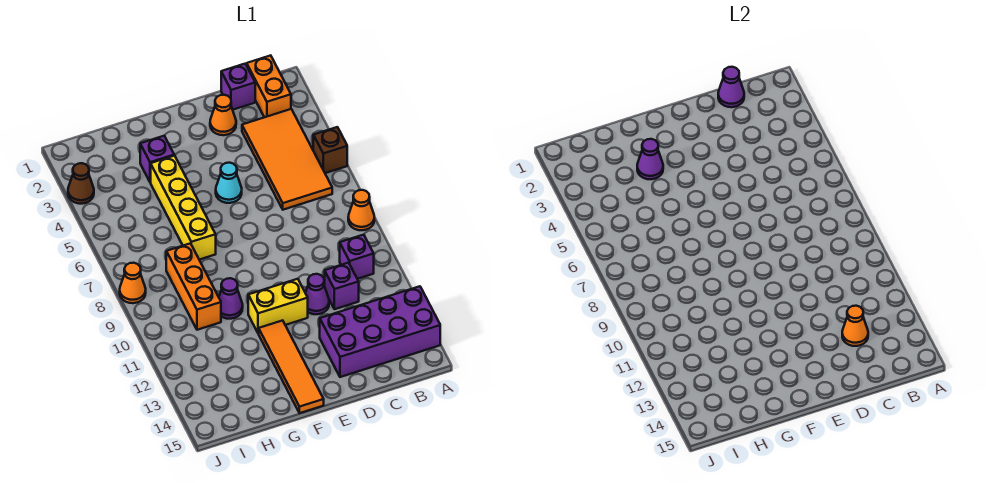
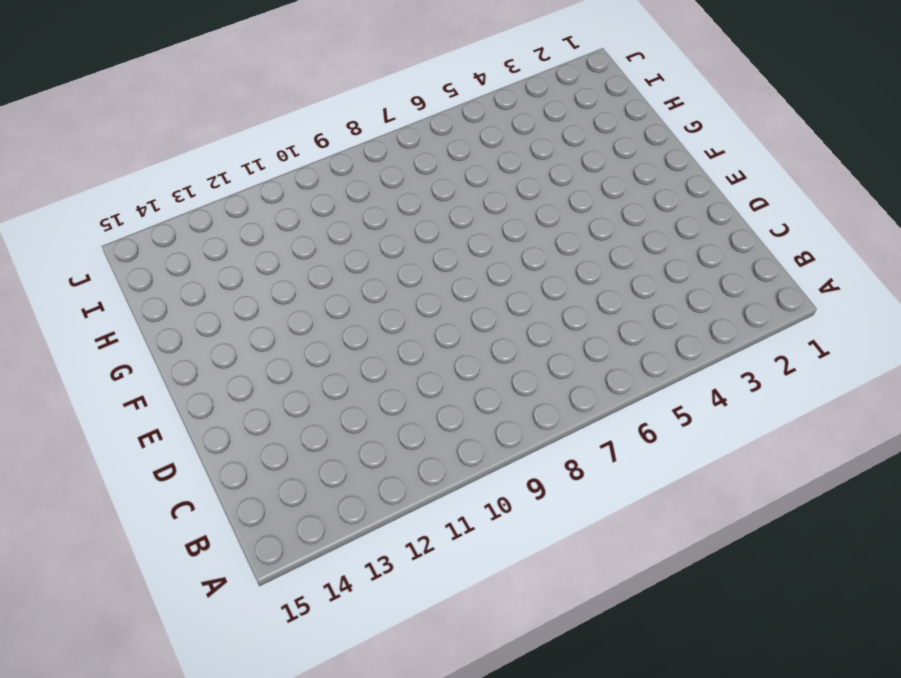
none -> brown brick A5 level 1
none -> orange cone A8 level 1
none -> purple brick A13:D14 level 1

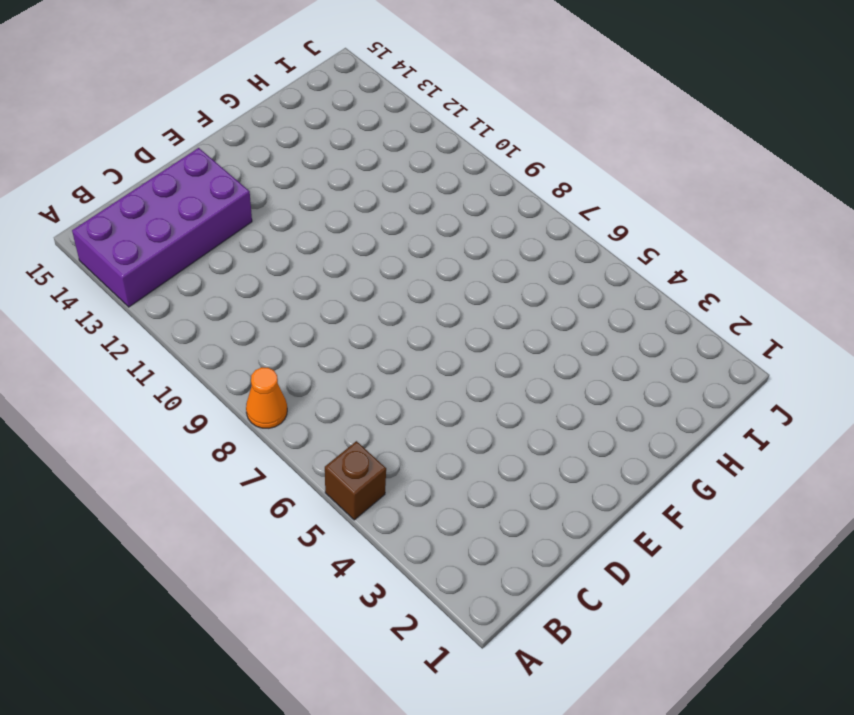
none -> orange brick B1:B2 level 1
none -> orange tile B3:C6 level 1
none -> purple brick B10 level 1

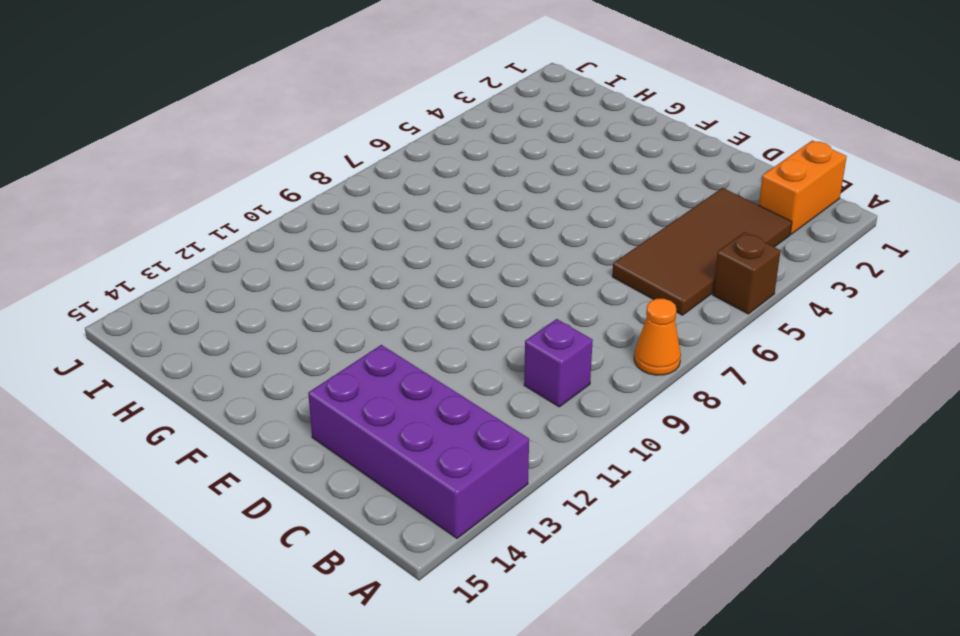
brown tile B3:C6 level 1 -> orange tile B3:C6 level 1
none -> purple brick C1 level 1
none -> purple brick C11 level 1
none -> orange cone D2 level 1

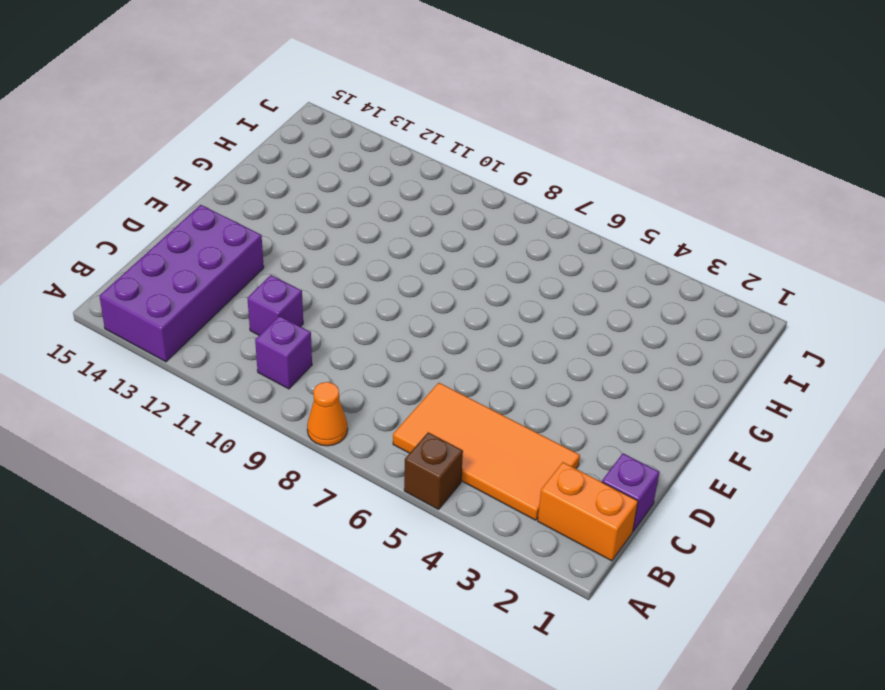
none -> orange cone D2 level 1
none -> purple cone D11 level 1
none -> cyan cone E5 level 1

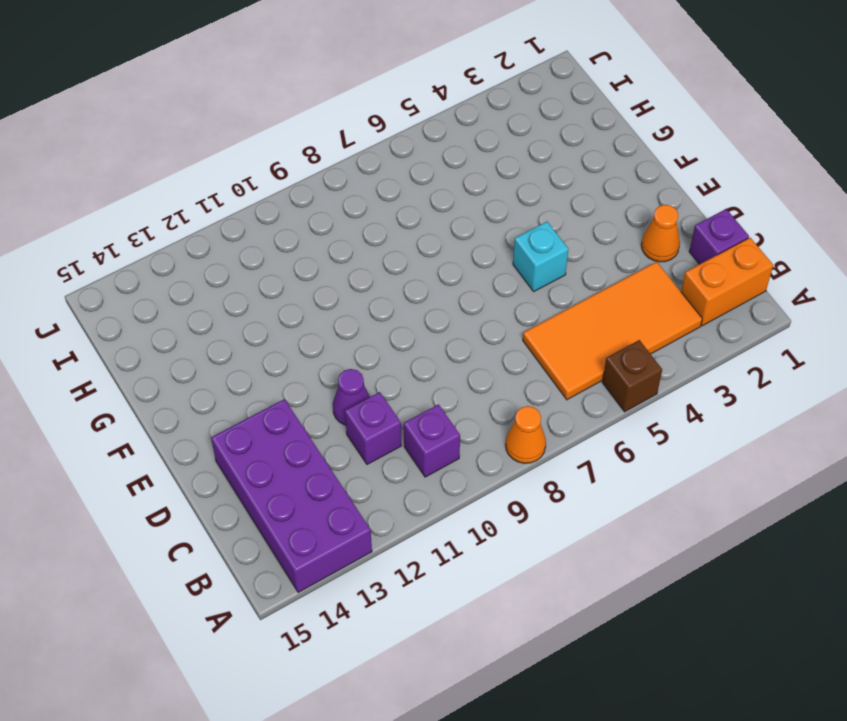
cyan brick E5 level 1 -> cyan cone E5 level 1
none -> yellow brick E11:F11 level 1
none -> orange tile F12:F15 level 1
none -> purple brick G3 level 1

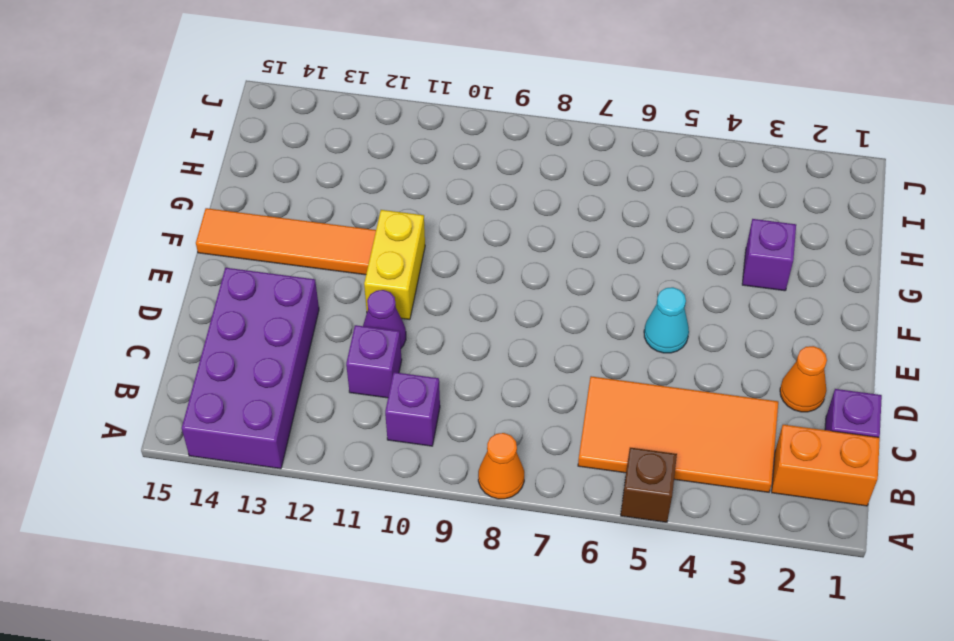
none -> yellow brick G4:G7 level 1
none -> purple cone G10 level 1
none -> orange brick H8:H10 level 1

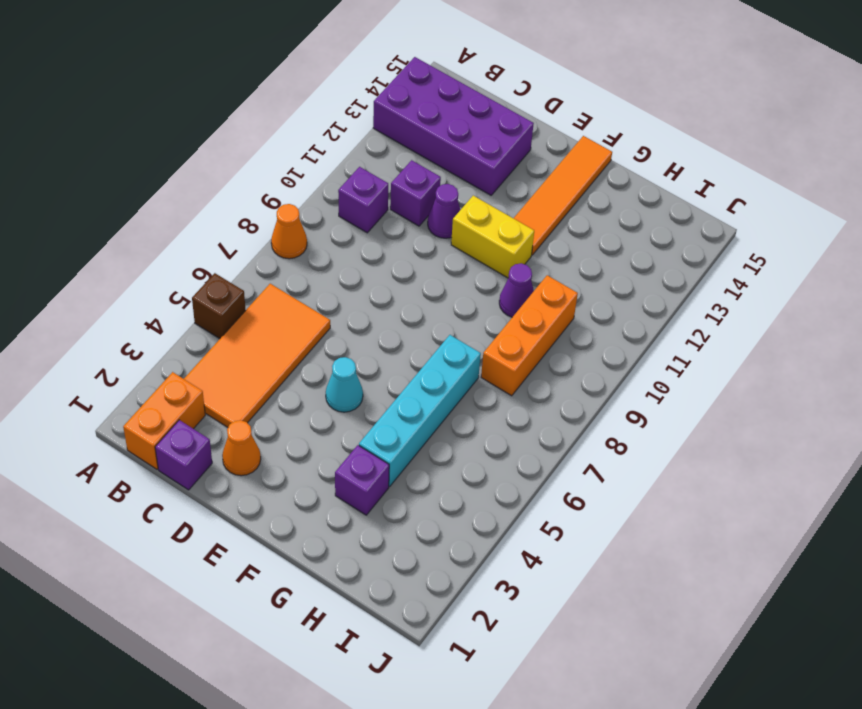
cyan brick G4:G7 level 1 -> yellow brick G4:G7 level 1
none -> brown cone J3 level 1
none -> orange cone J8 level 1
none -> purple cone C1 level 2

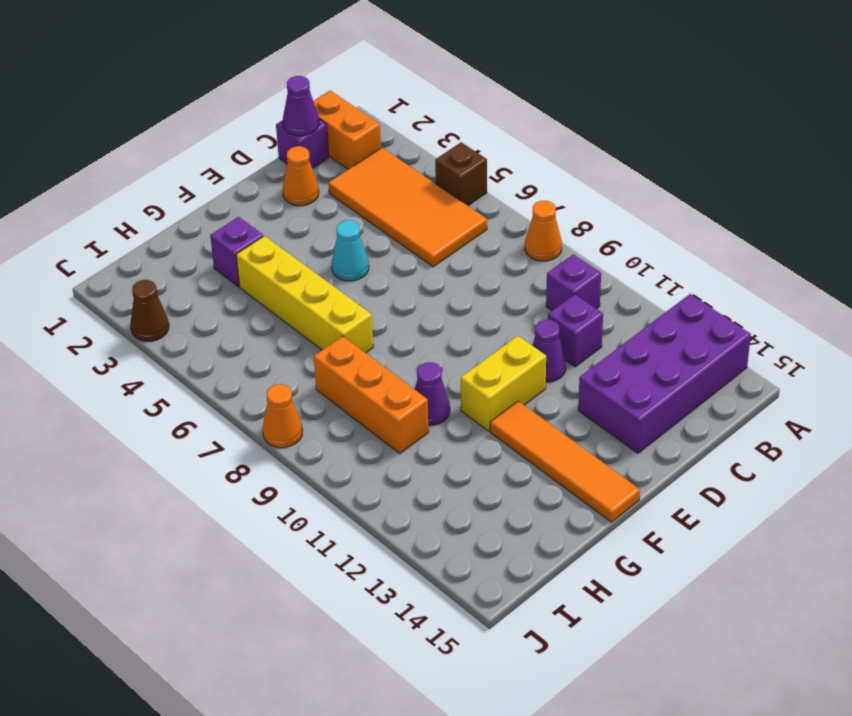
none -> orange cone C13 level 2
none -> purple cone G3 level 2

